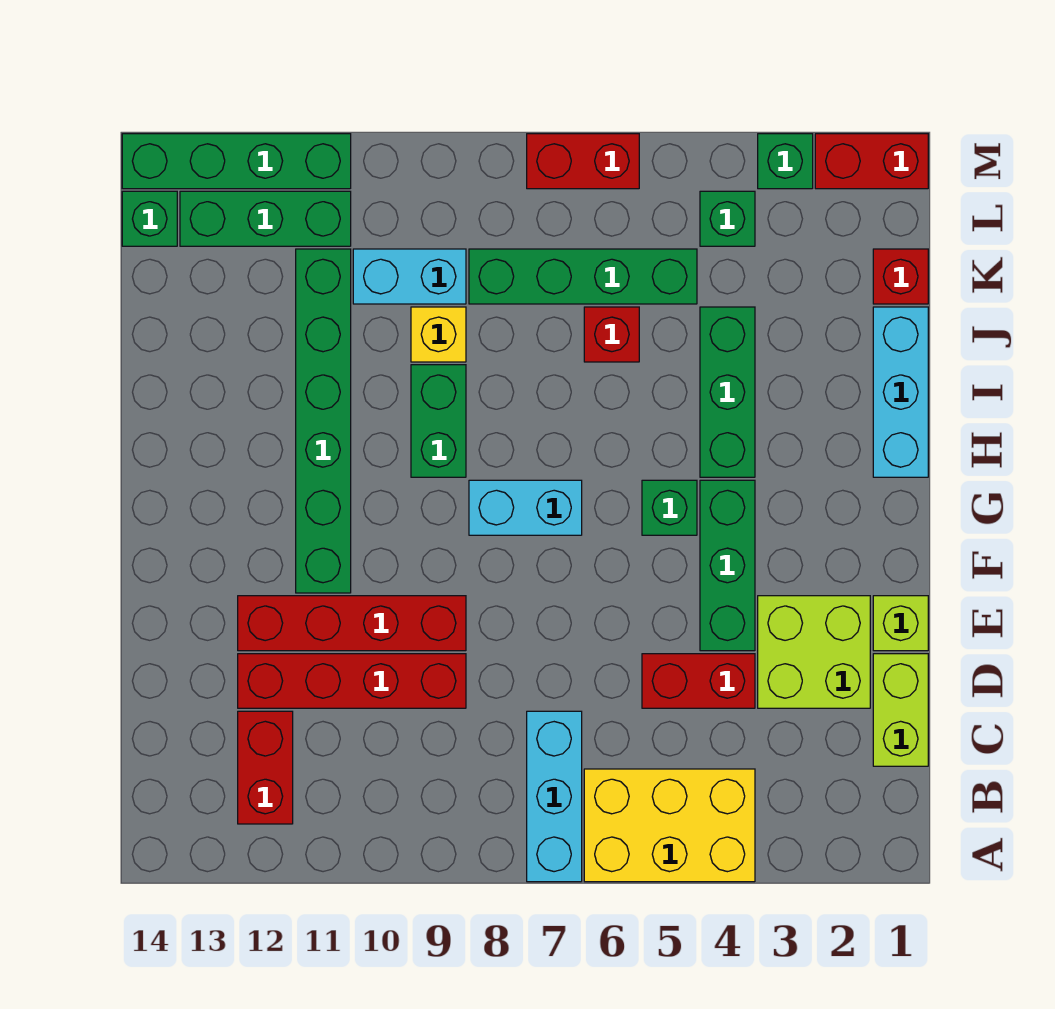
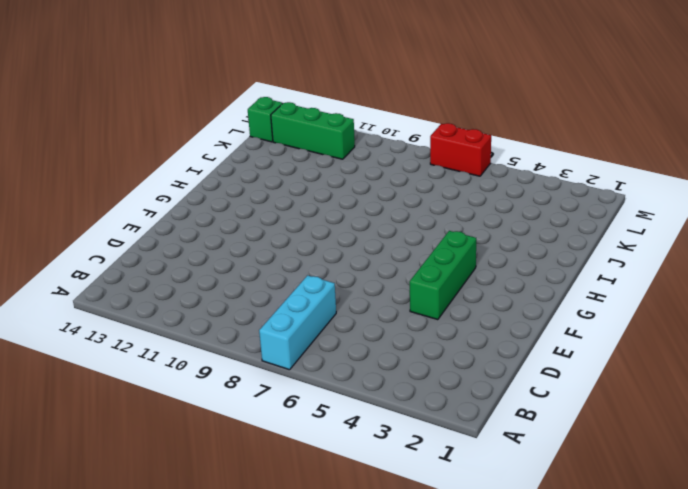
none -> yellow brick A4:B6 level 1
none -> red brick B12:C12 level 1
none -> lime brick C1:D1 level 1

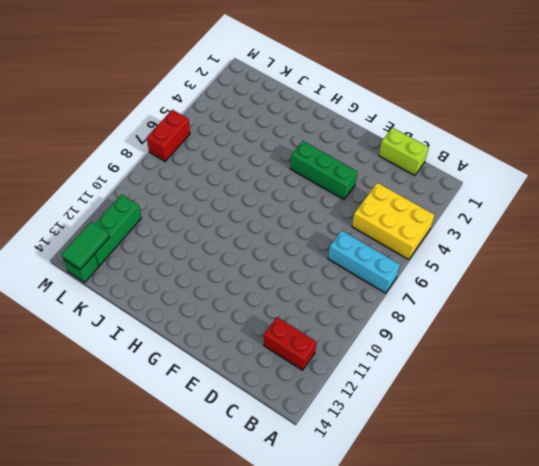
yellow brick A4:C5 level 1 -> yellow brick A4:B6 level 1
green tile L13:L14 level 2 -> none
none -> lime brick D2:E3 level 1
none -> red brick D4:D5 level 1
none -> red brick D9:D12 level 1

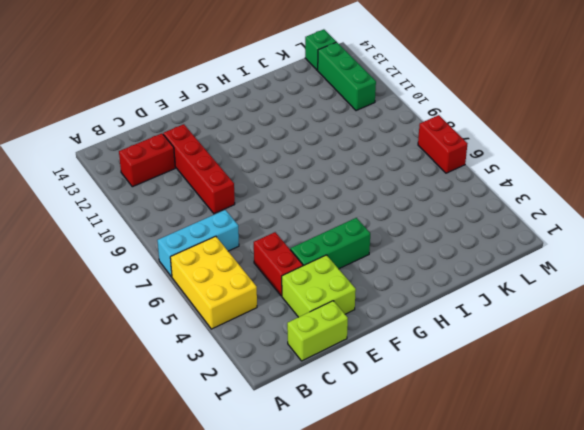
none -> lime brick E1 level 1
none -> red brick E9:E12 level 1
none -> green brick F11:K11 level 1

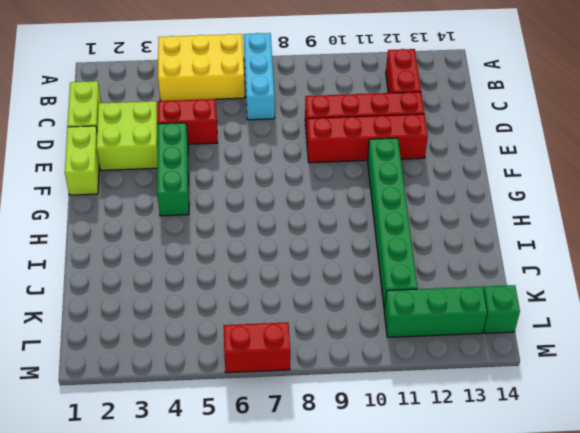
lime brick E1:F1 level 1 -> lime brick E1 level 1
none -> green brick G5 level 1
none -> cyan brick G7:G8 level 1
none -> cyan brick H1:J1 level 1

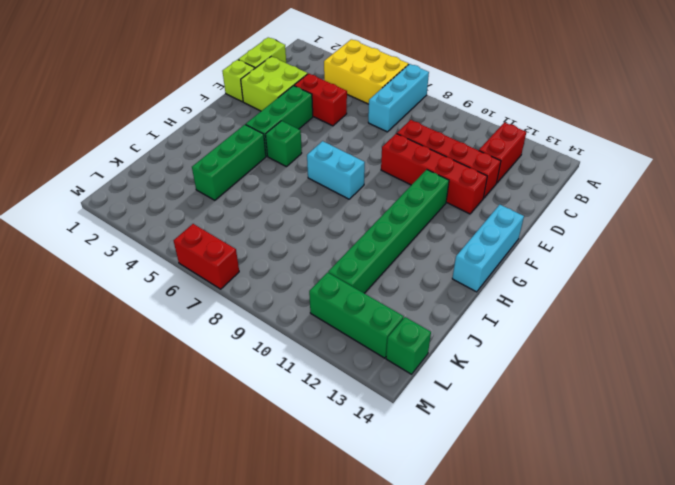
cyan brick F14:H14 level 1 -> cyan brick H1:J1 level 1
none -> green brick H9:I9 level 1
none -> red brick J6 level 1
none -> yellow brick J9 level 1

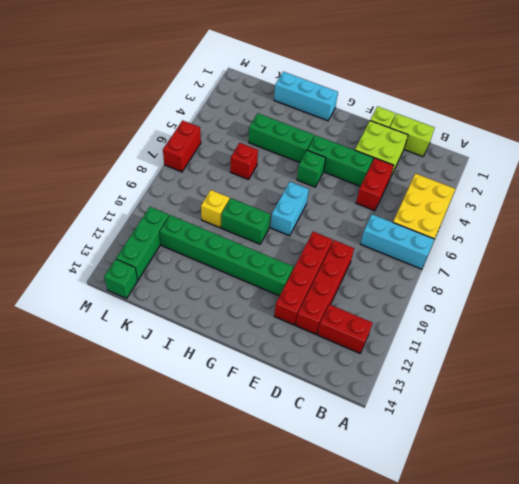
none -> red brick K1 level 1
none -> green brick K5:K8 level 1
none -> cyan brick K9:K10 level 1

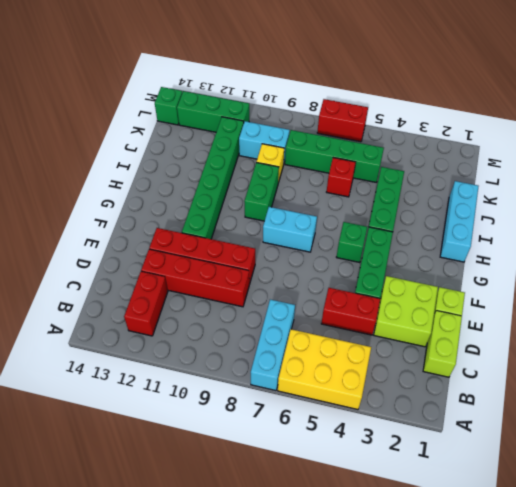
none -> red brick K1 level 1
none -> green brick L4 level 1
none -> red brick M1:M2 level 1

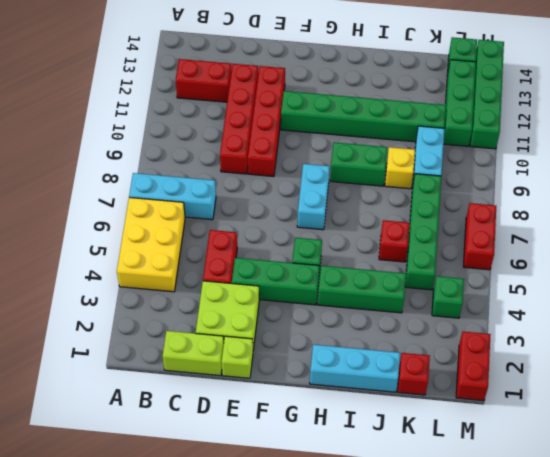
none -> green brick M3 level 1

